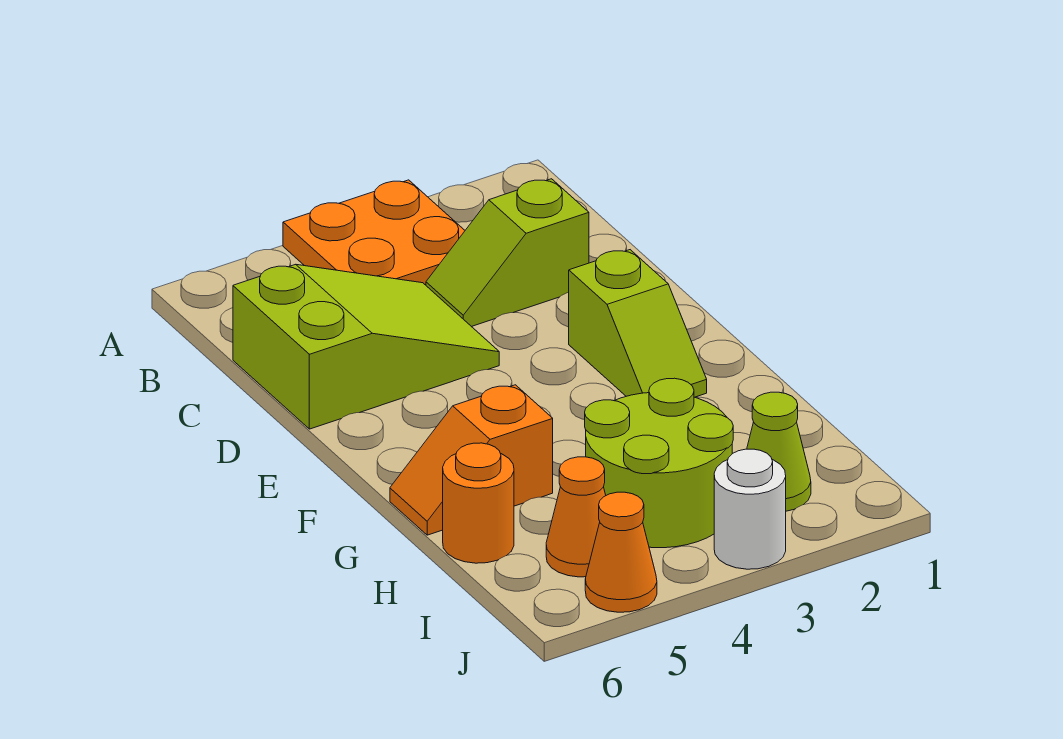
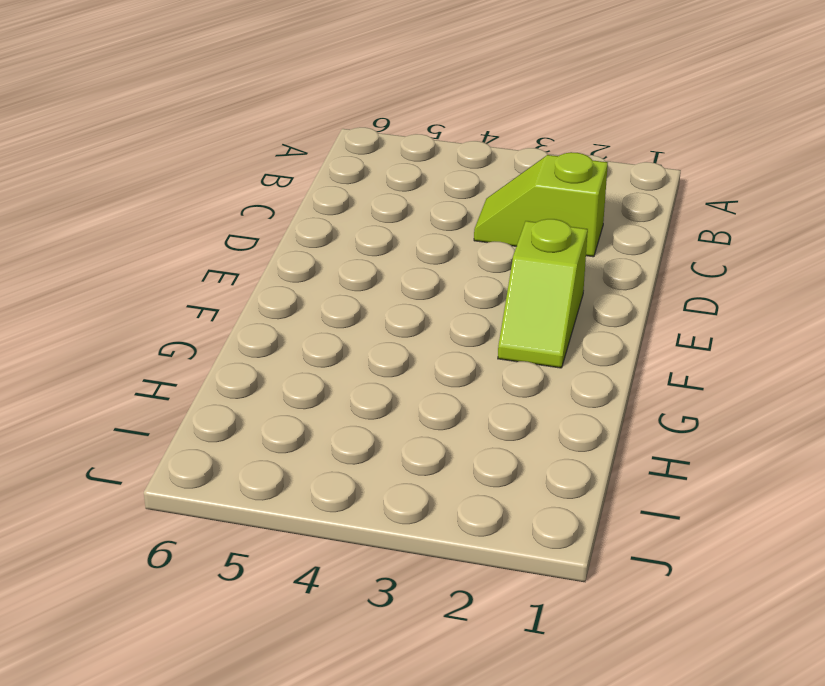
none -> orange plate A3:B4 level 1
none -> lime slope C4:D6 level 1 top 6

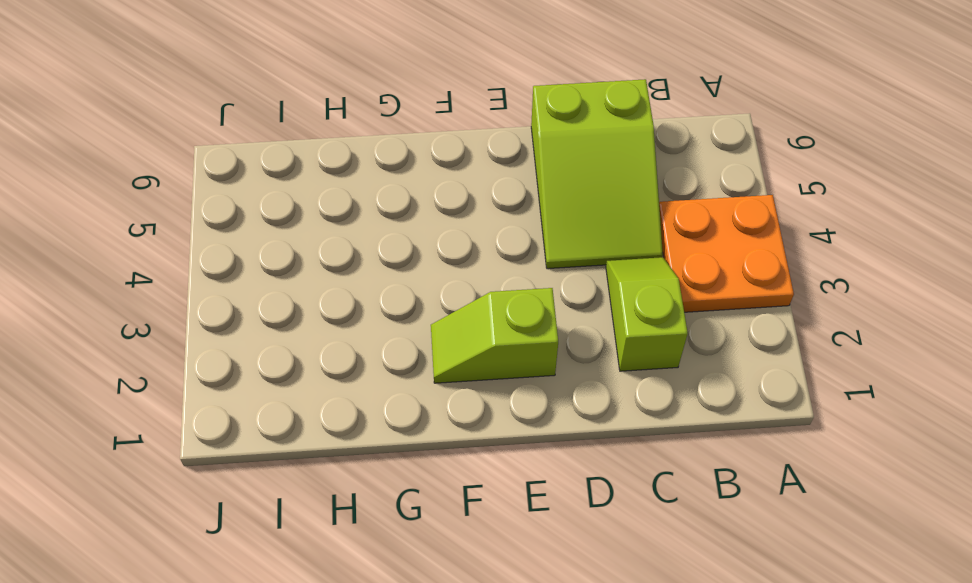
none -> orange slope G5:G6 level 1 top 5
none -> lime round brick H3:I4 level 1

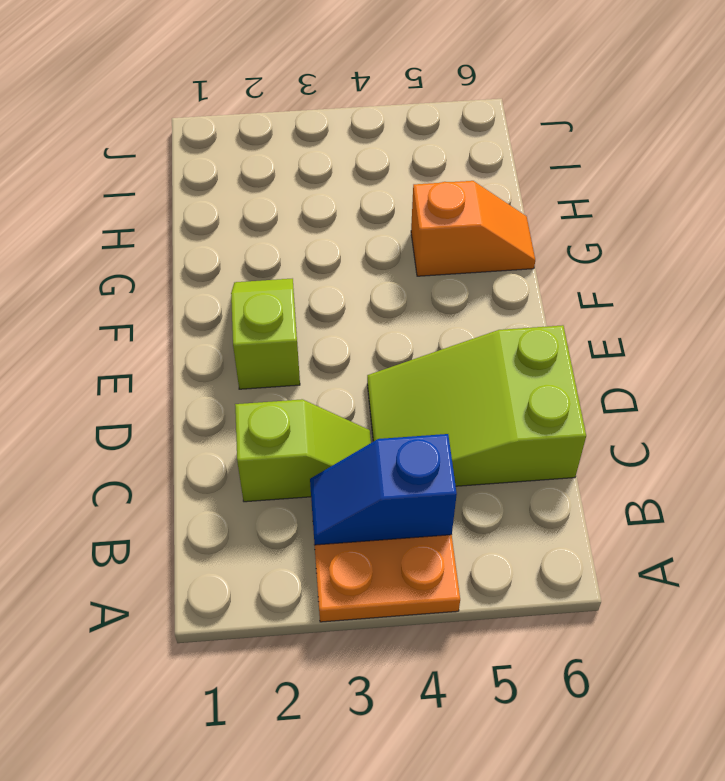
blue slope B3:B4 level 2 top 4 -> none
none -> lime round brick H3:I4 level 1
none -> orange round brick H6 level 1

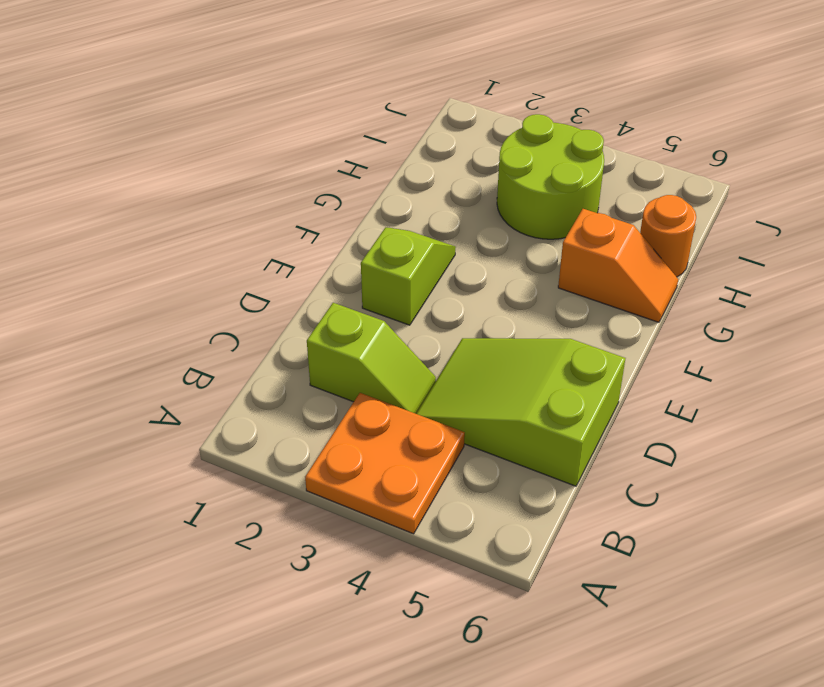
none -> lime cone I2 level 1
none -> orange cone I5 level 1

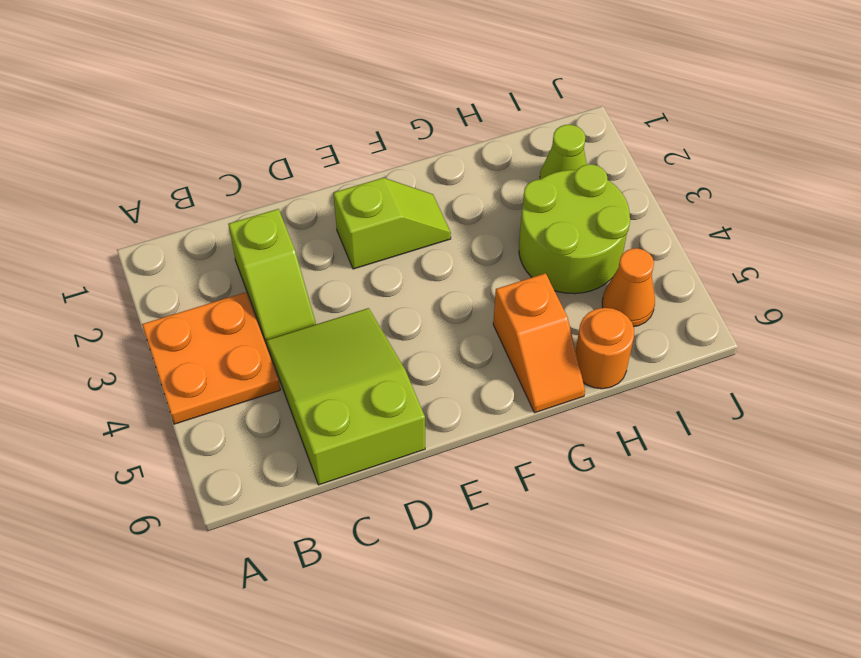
none -> white round brick J3 level 1
none -> orange cone J5 level 1

